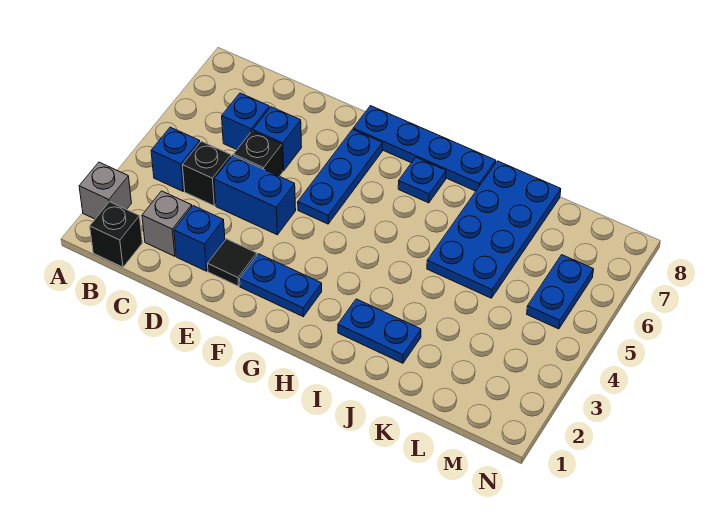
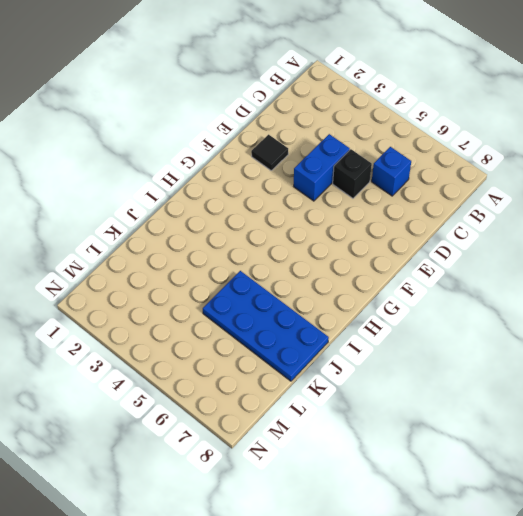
none -> grey brick A2 level 1
none -> black brick B1 level 1
none -> blue brick B4 level 1

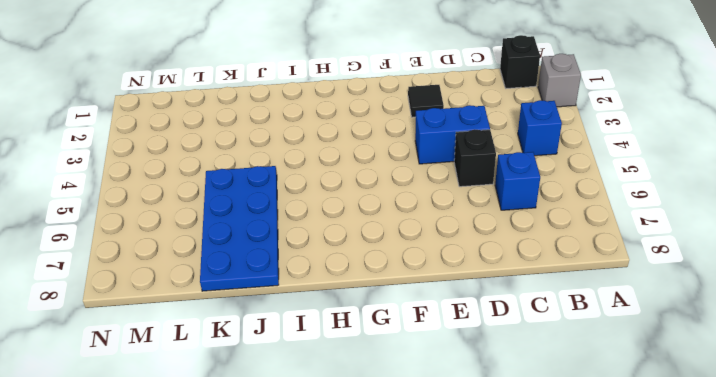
none -> grey brick C2 level 1
none -> black brick C4 level 1
none -> blue brick D2 level 1

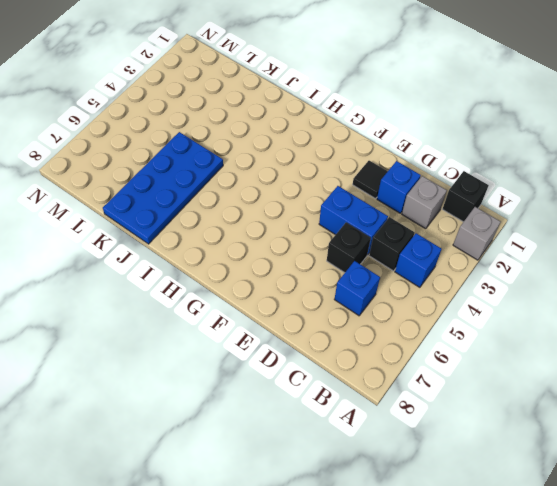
none -> blue brick D6 level 1
none -> blue plate F2:G2 level 1
none -> blue plate F5:F7 level 1

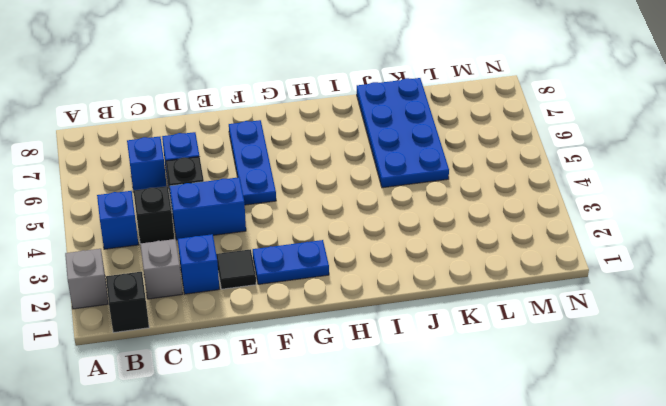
none -> blue plate F8:I8 level 1
none -> blue plate H7 level 1
none -> blue plate I2:J2 level 1

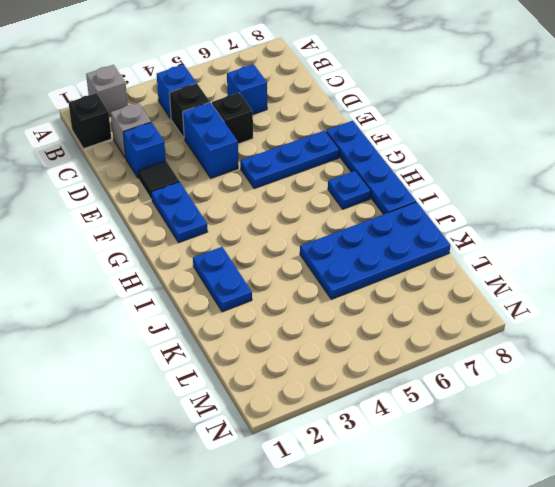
none -> blue brick D6 level 1
none -> blue plate M5:M6 level 1

